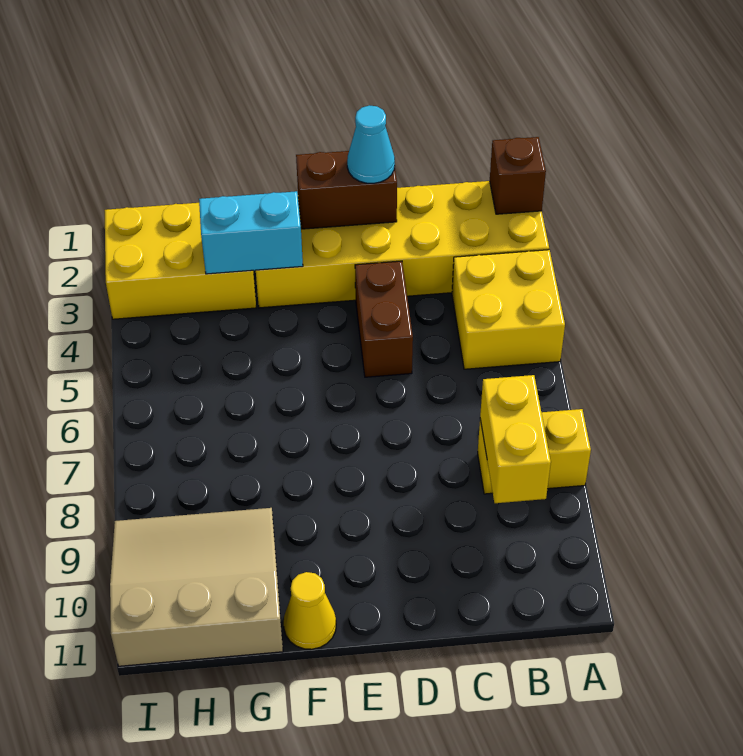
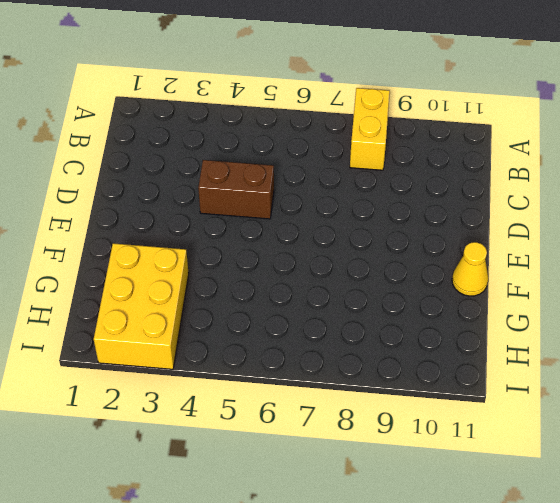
none -> yellow brick A2:F3 level 1
none -> yellow brick A4:B5 level 1
none -> tan slope G9:I11 level 1 top 11

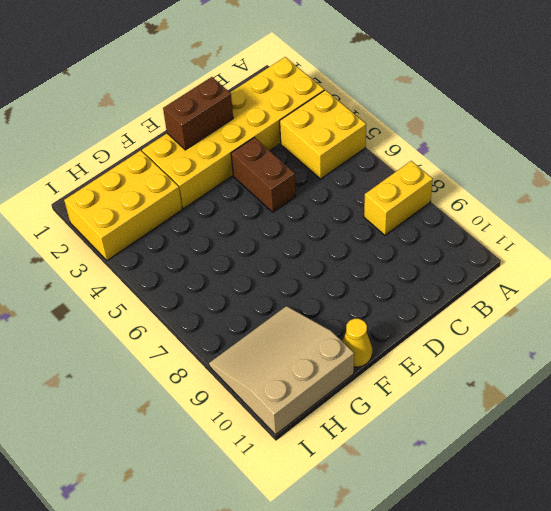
none -> brown brick A2 level 2
none -> yellow brick B8:B9 level 2
none -> cyan brick F3:G3 level 2

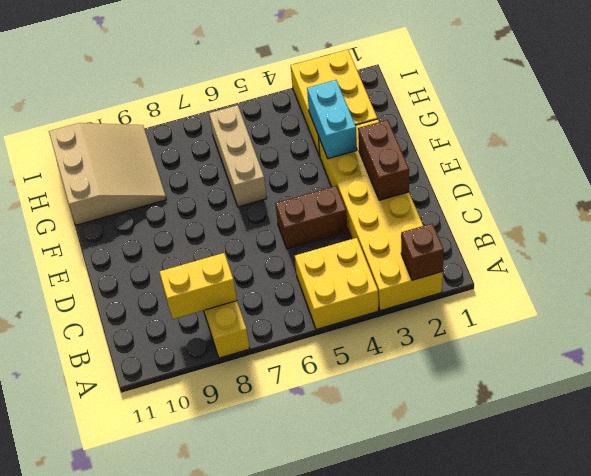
tan brick F6:H6 level 1 -> none
none -> yellow cone F11 level 1
none -> cyan cone D2 level 3

